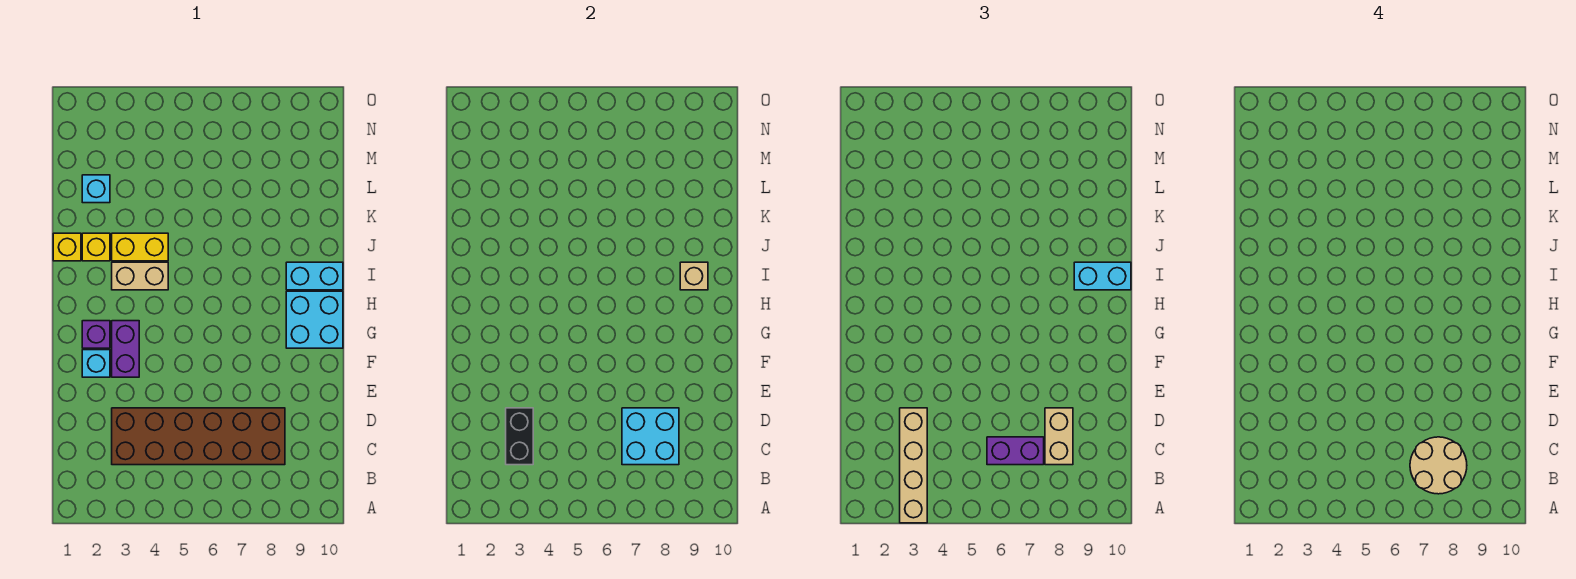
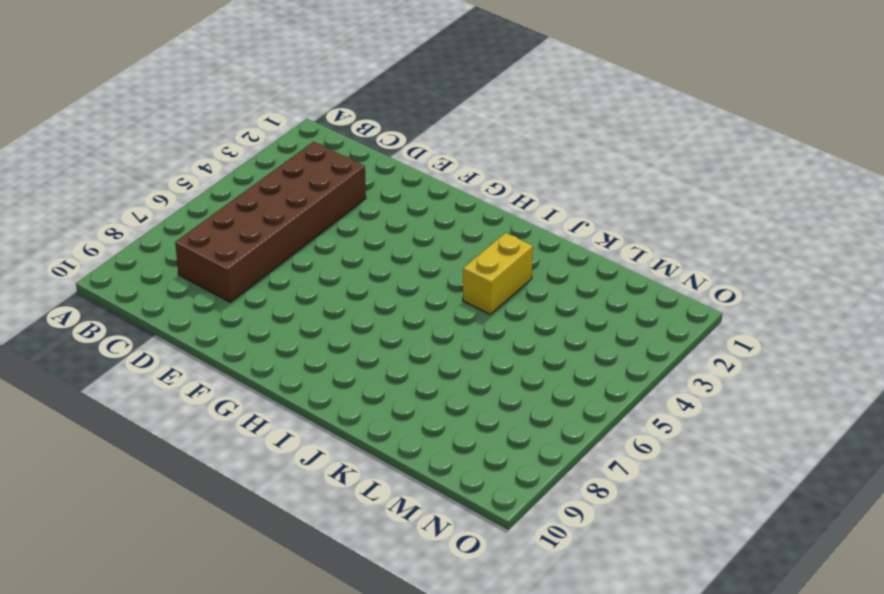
none -> cyan brick F2 level 1
none -> purple brick F3:G3 level 1
none -> purple brick G2 level 1

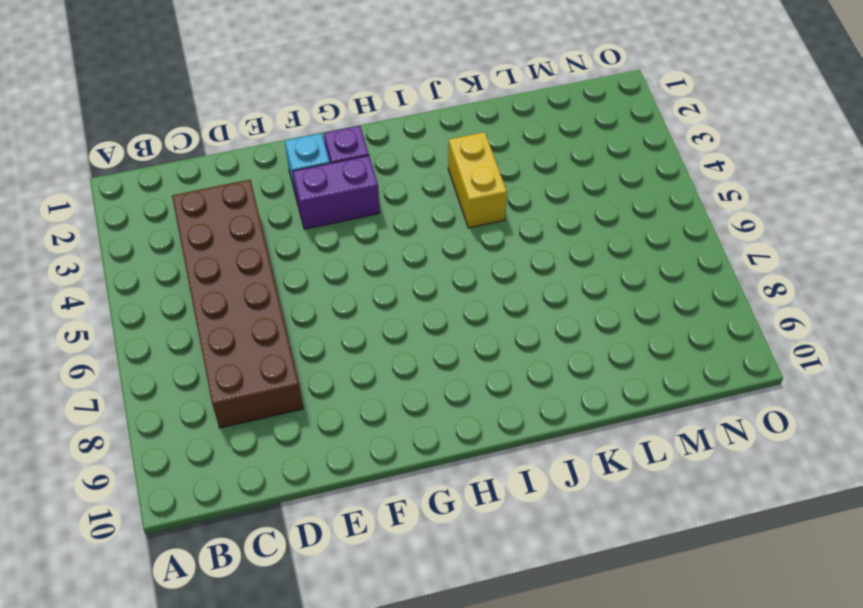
none -> cyan brick G9:H10 level 1
none -> tan brick I3:I4 level 1
none -> cyan brick I9:I10 level 1

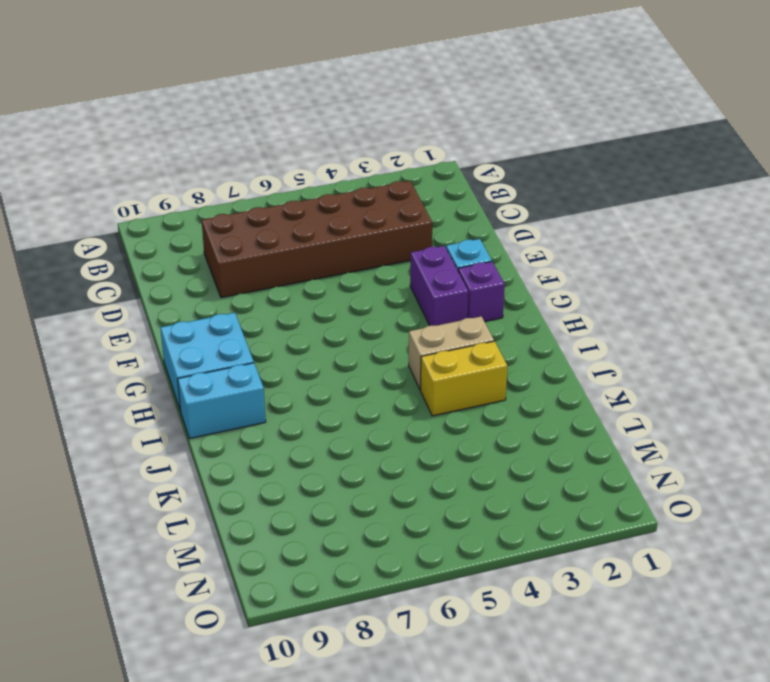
none -> yellow brick J1 level 1
none -> yellow brick J2 level 1
none -> cyan brick L2 level 1

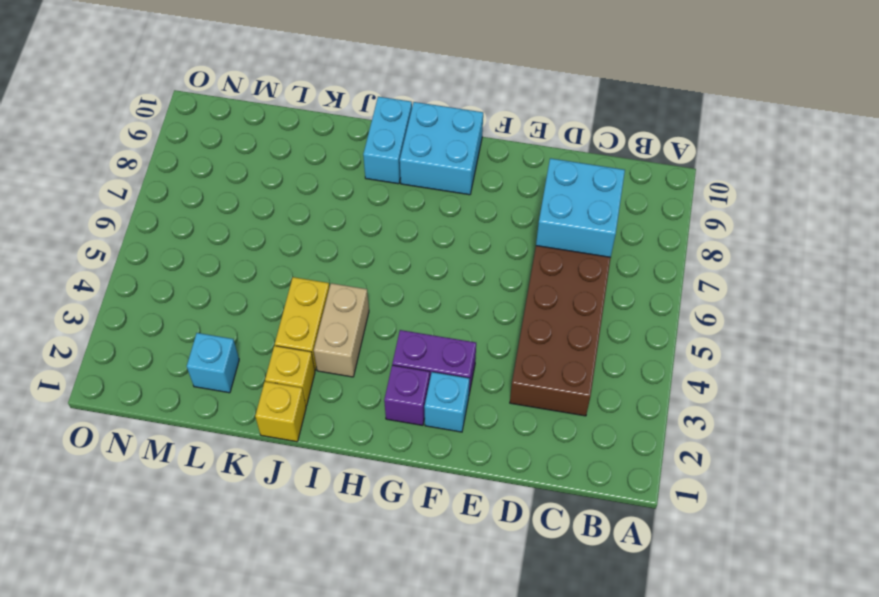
none -> black brick C3:D3 level 2
none -> tan brick I9 level 2
none -> tan brick A3:D3 level 3

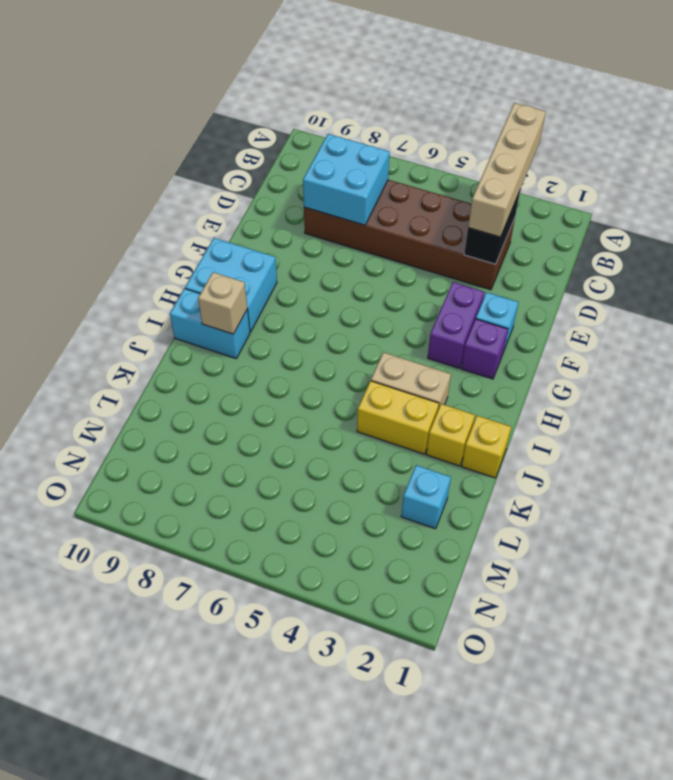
none -> purple brick C6:C7 level 3
none -> tan brick C8:D8 level 3
none -> cyan brick I9:I10 level 3

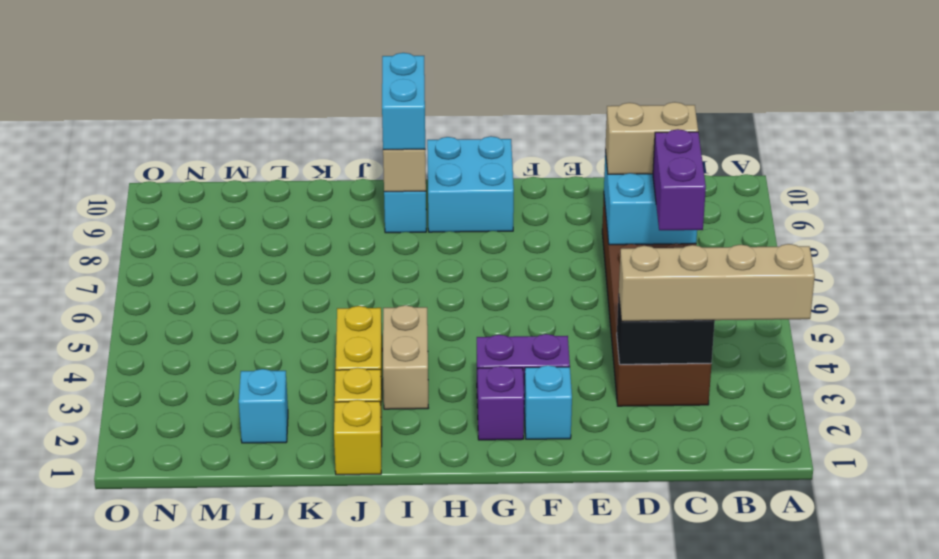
none -> tan round brick B7:C8 level 4

